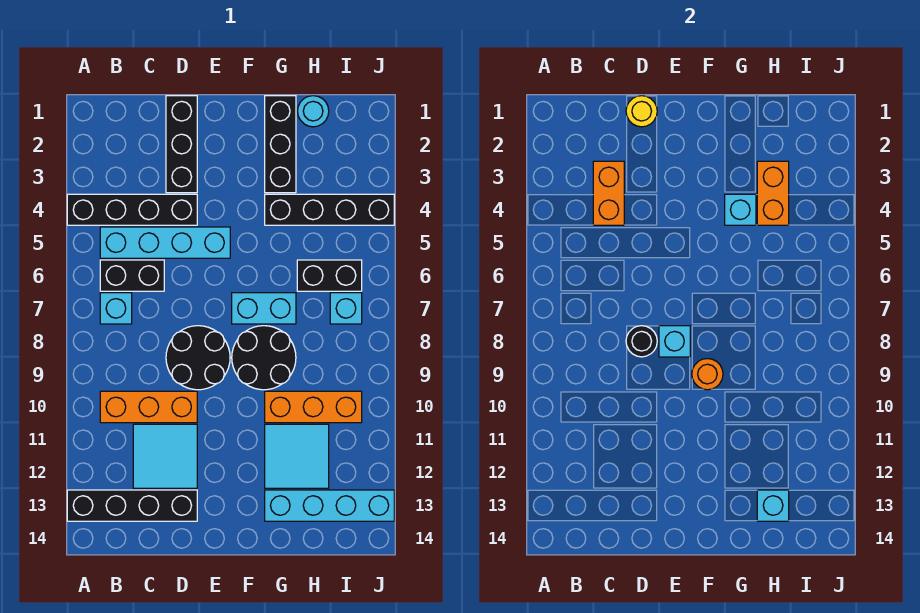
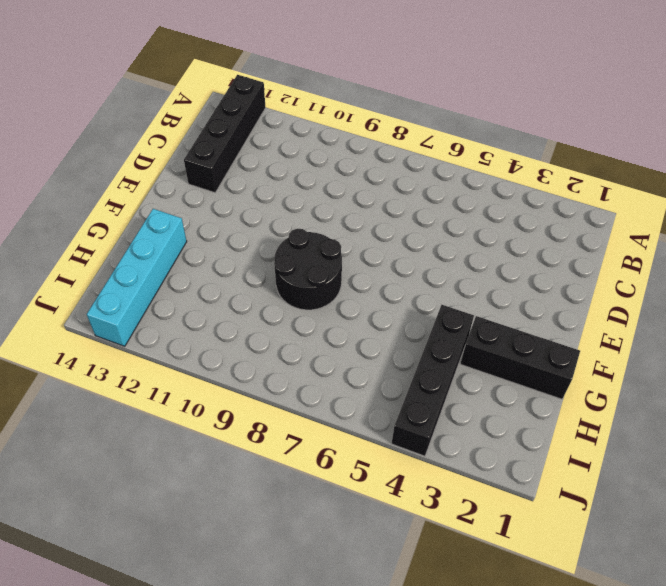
none -> black brick A4:D4 level 1
none -> cyan brick B5:E5 level 1
none -> black brick B6:C6 level 1

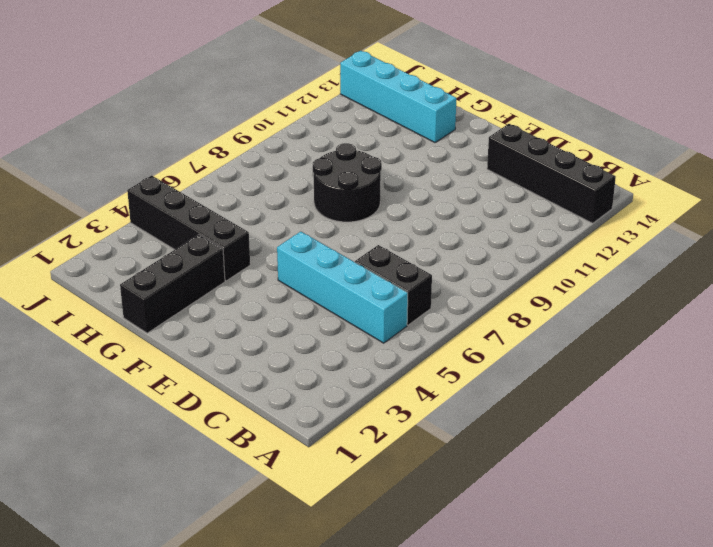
none -> black brick A4:D4 level 1
none -> cyan brick B7 level 1
none -> orange brick B10:D10 level 1

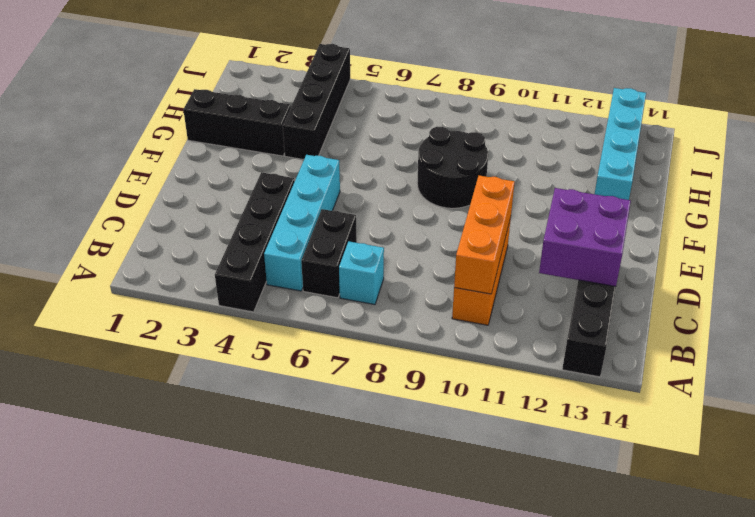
orange brick B10:D10 level 2 -> orange brick G10:I10 level 1
purple brick C12:D13 level 2 -> none
none -> cyan tile C11:D12 level 1
none -> black brick D1:D3 level 1
none -> black round brick D8:E9 level 1

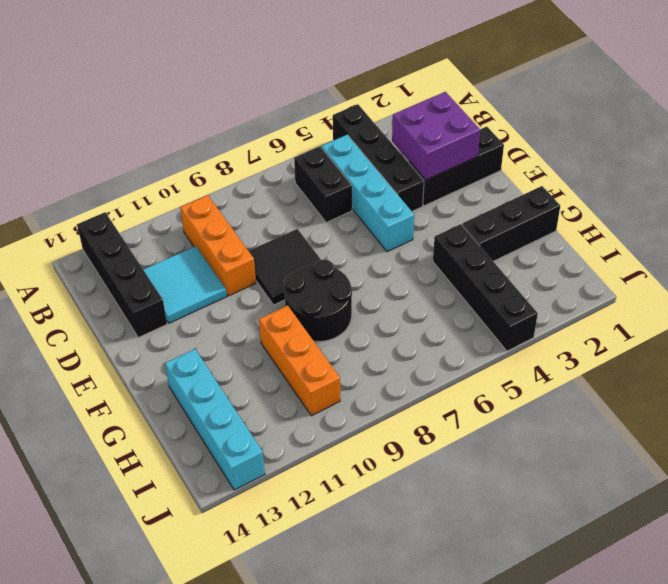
purple brick C2:D3 level 2 -> orange brick C3:C4 level 2
black tile D8:E9 level 1 -> black round brick D8:E9 level 1
none -> cyan brick B7 level 1
none -> cyan brick F7:G7 level 1
none -> cyan tile G11:H12 level 1

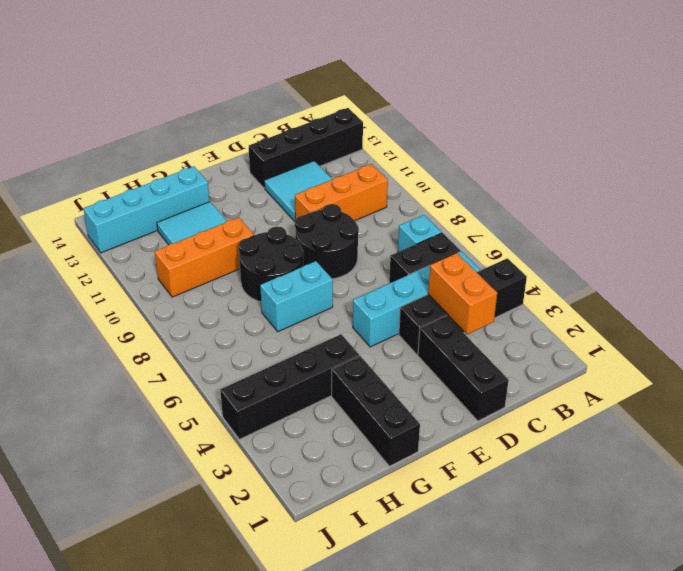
none -> cyan round brick H1 level 1
none -> black brick H6:I6 level 1
none -> cyan brick I7 level 1

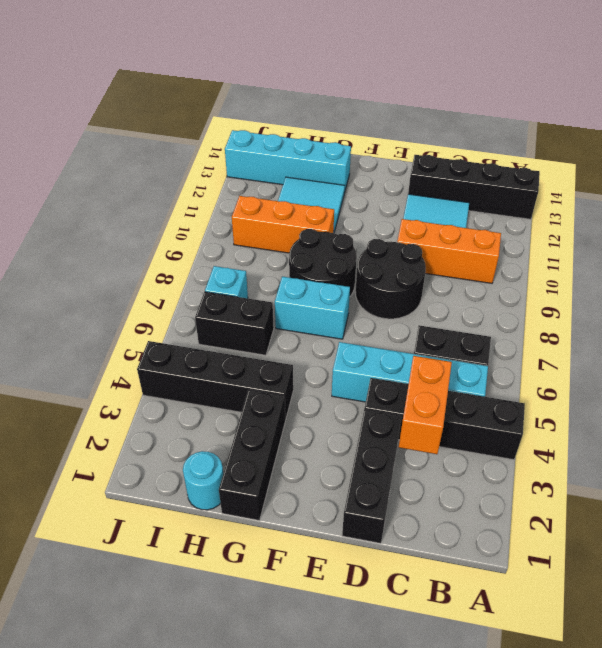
none -> cyan brick B7 level 1
none -> yellow round brick D1 level 2
none -> black round brick D8 level 2

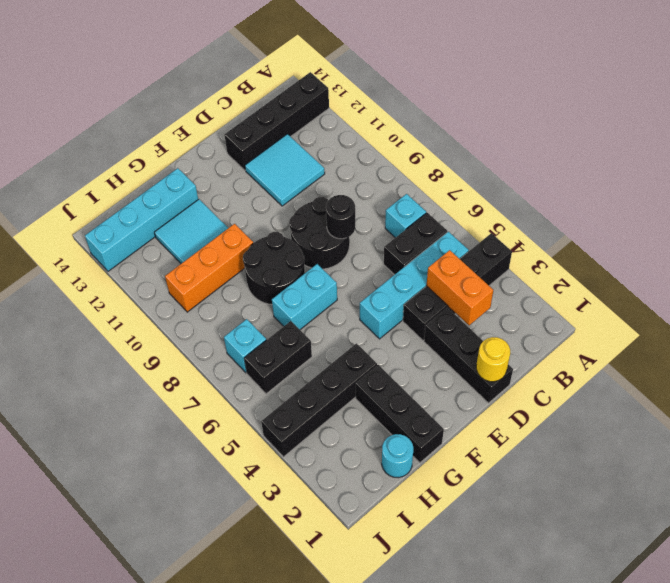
none -> orange brick B10:D10 level 1
none -> cyan brick E8 level 2
none -> orange round brick F9 level 2

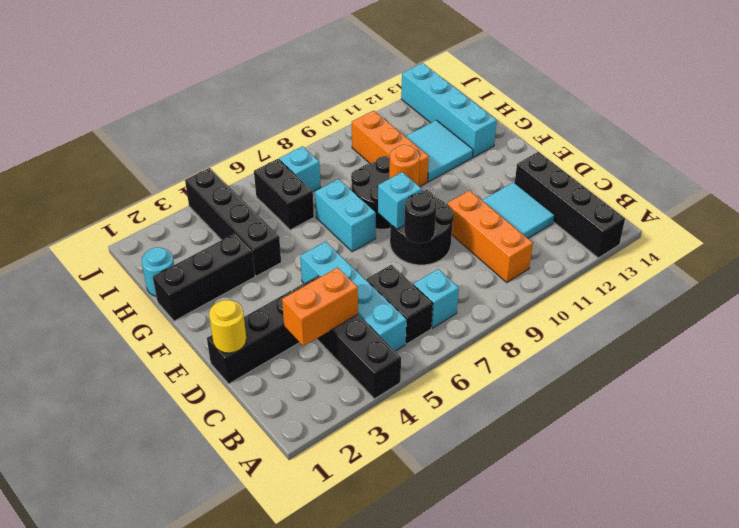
none -> cyan brick G4 level 2
none -> orange brick H3:H4 level 2
none -> cyan brick H13 level 2

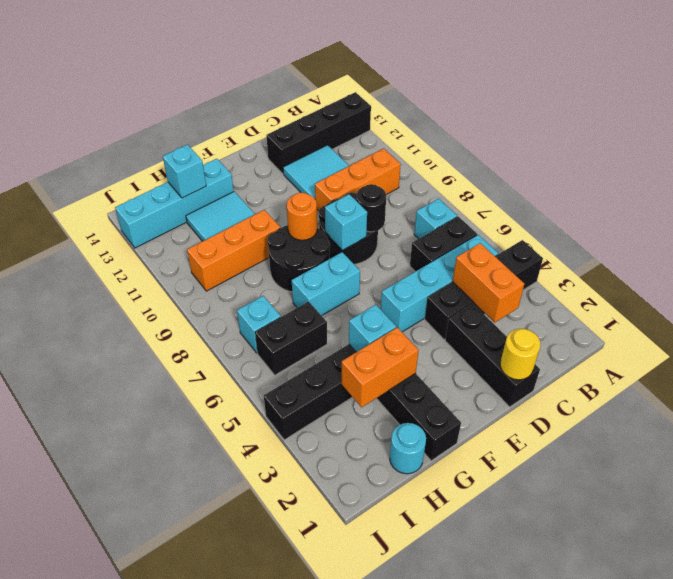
orange brick G3:H3 level 2 -> orange brick H3:H4 level 2

